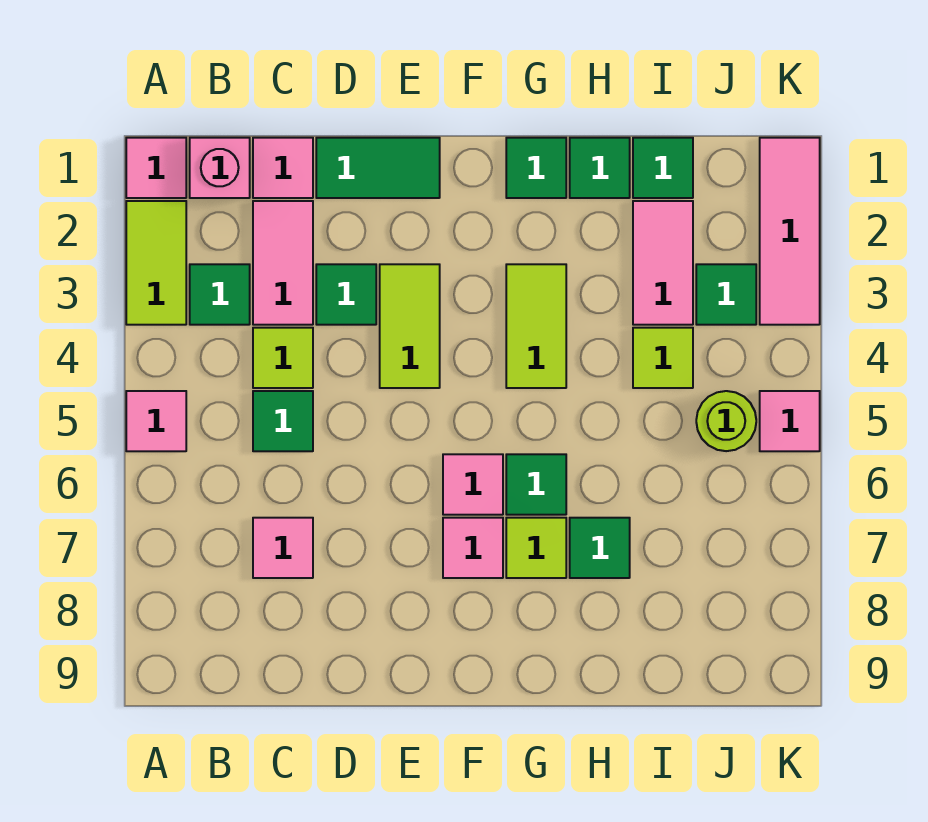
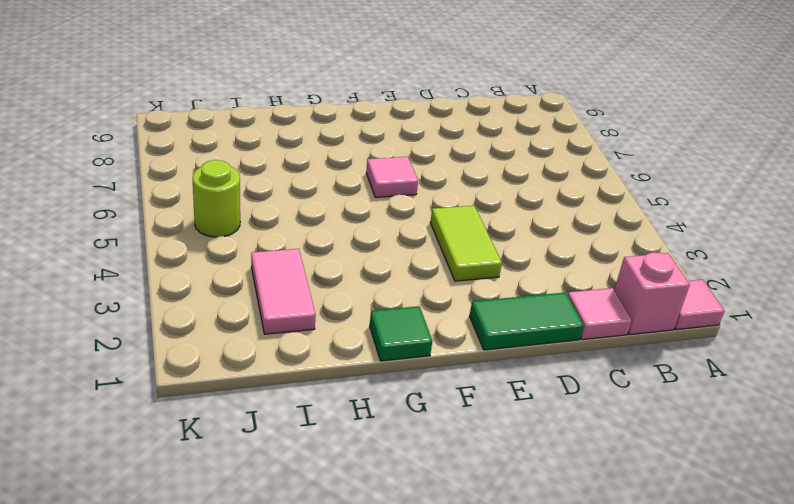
none -> lime tile A2:A3 level 1
none -> pink tile A5 level 1
none -> green tile B3 level 1

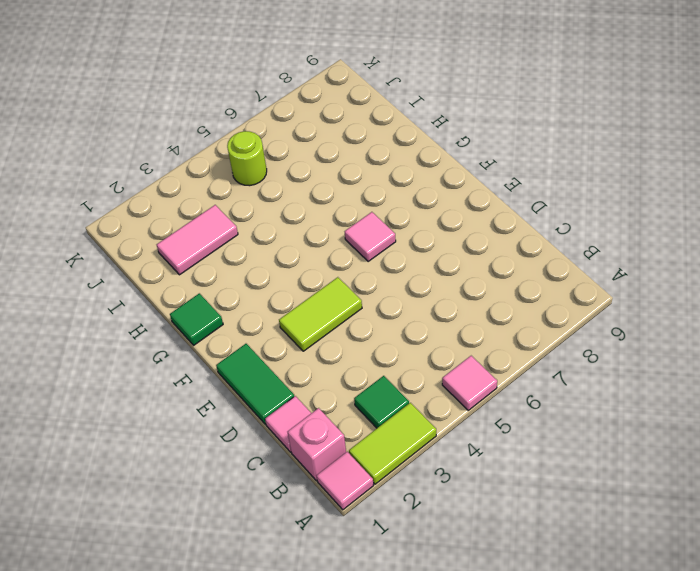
none -> pink tile C2:C3 level 1
none -> lime tile C4 level 1
none -> green tile C5 level 1

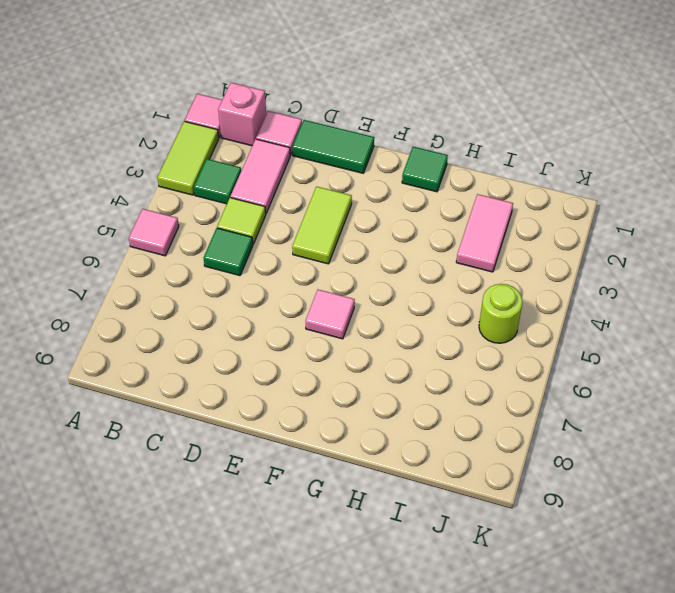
none -> pink tile C7 level 1
none -> green tile D3 level 1
none -> pink tile F7 level 1

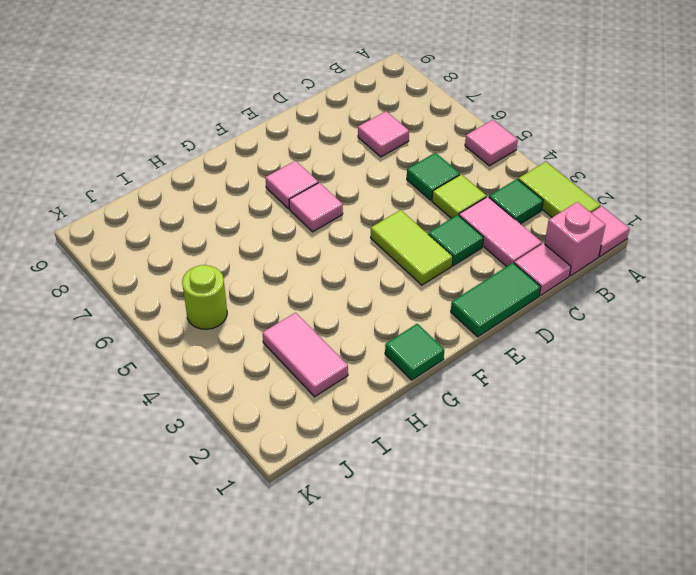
none -> lime tile G3:G4 level 1
none -> green tile G6 level 1
none -> lime tile G7 level 1

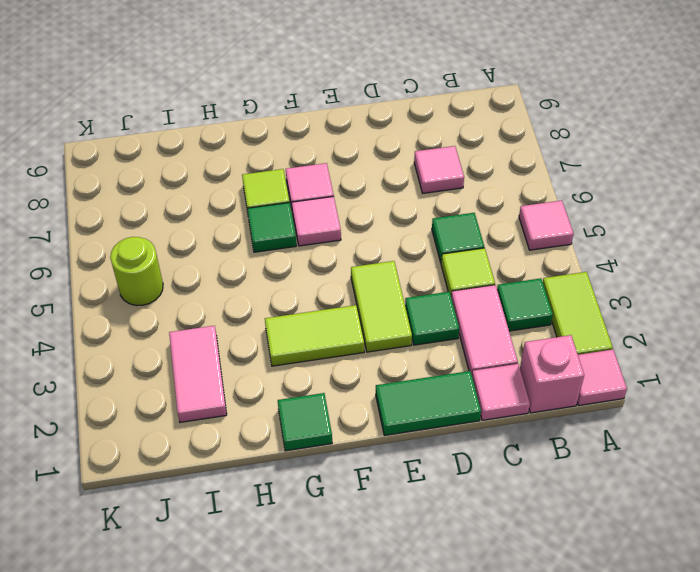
lime tile F3:G3 level 1 -> lime tile G3:G4 level 1
none -> green tile H1 level 1
none -> green tile H7 level 1
none -> green tile I1 level 1

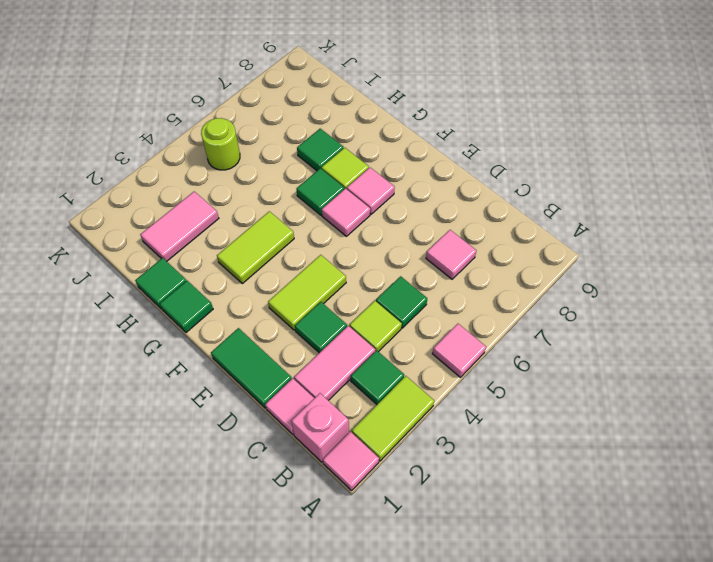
none -> green tile I1 level 1
none -> lime tile I4 level 1
none -> green tile J3 level 1

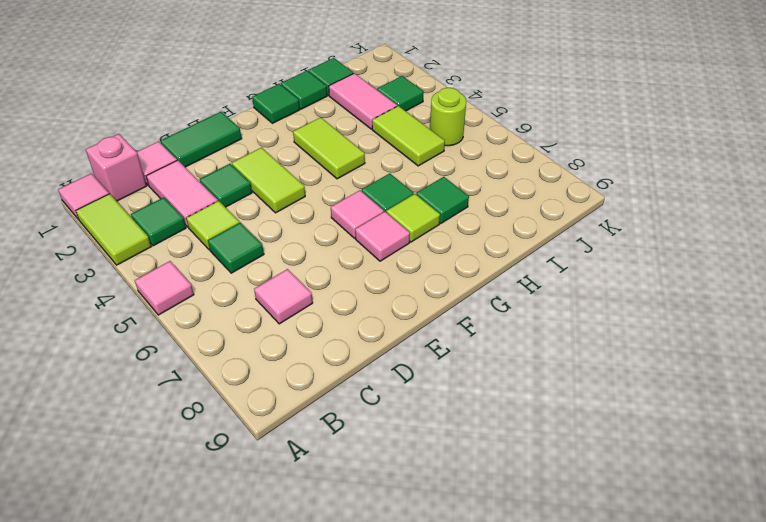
lime tile I4:I5 level 1 -> lime tile I4 level 1
none -> pink tile K1:K3 level 1
none -> pink tile K5 level 1

